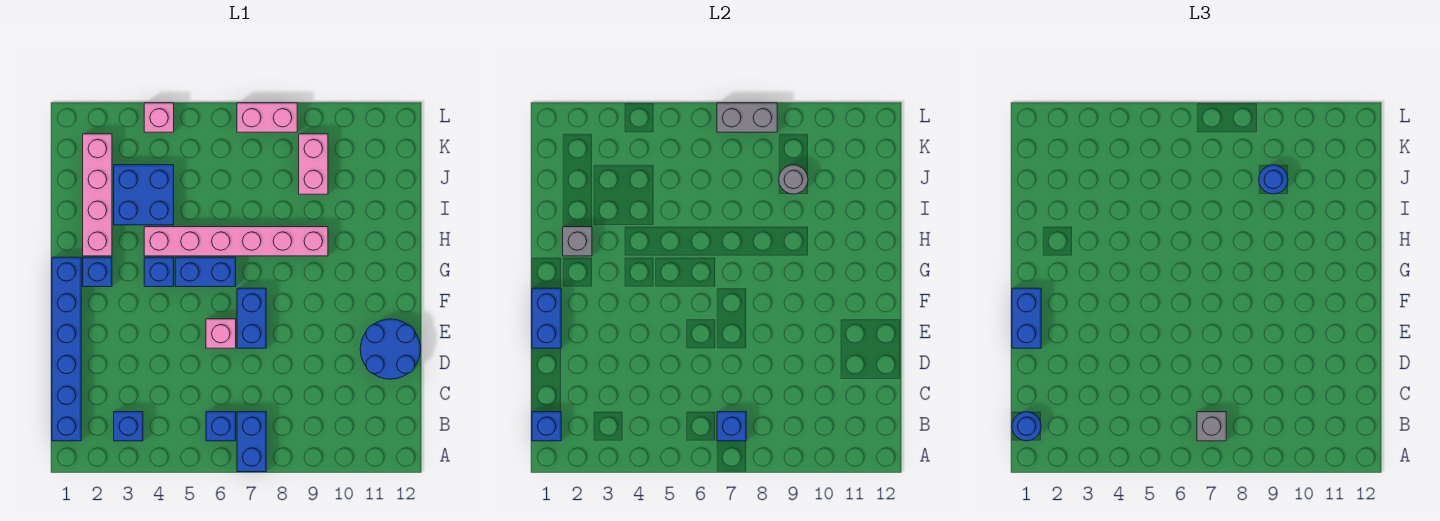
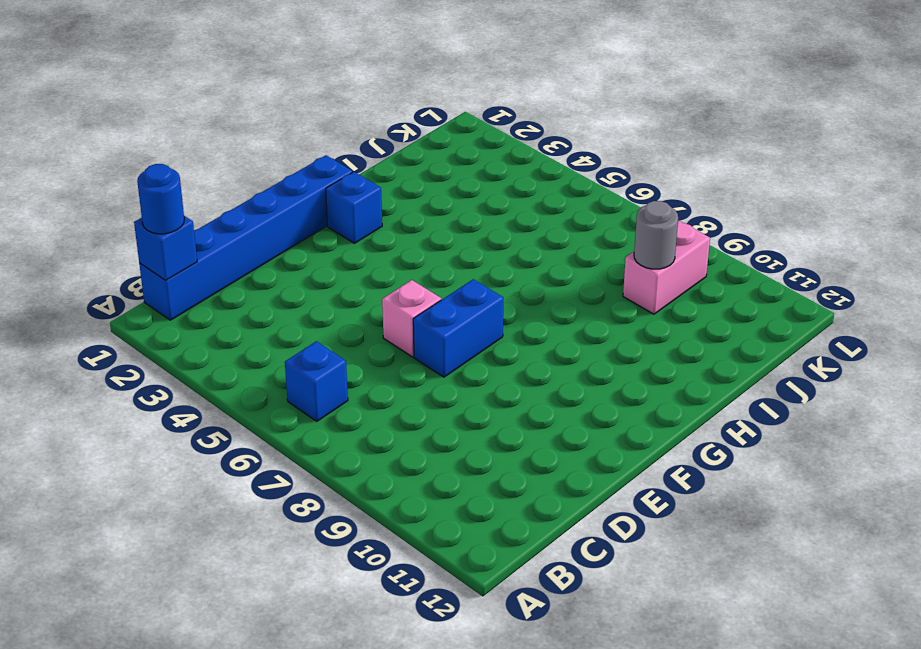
none -> blue brick A7:B7 level 1
none -> blue brick B3 level 1
none -> blue round brick D11:E12 level 1

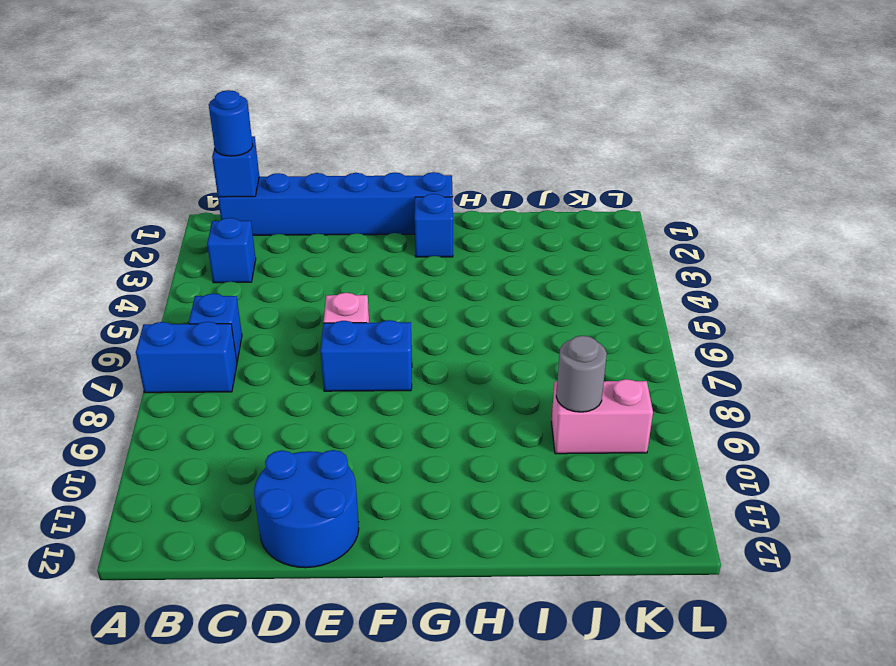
none -> blue brick G4 level 1
none -> blue brick G5:G6 level 1
none -> pink brick H2:K2 level 1

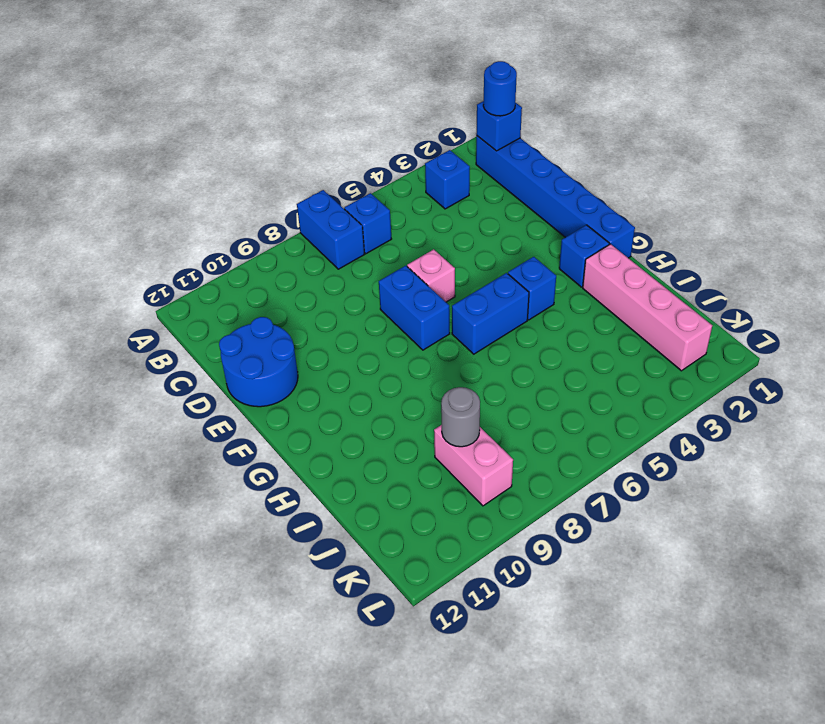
none -> pink brick H4:H9 level 1
none -> blue brick I3:J4 level 1
none -> pink brick L4 level 1

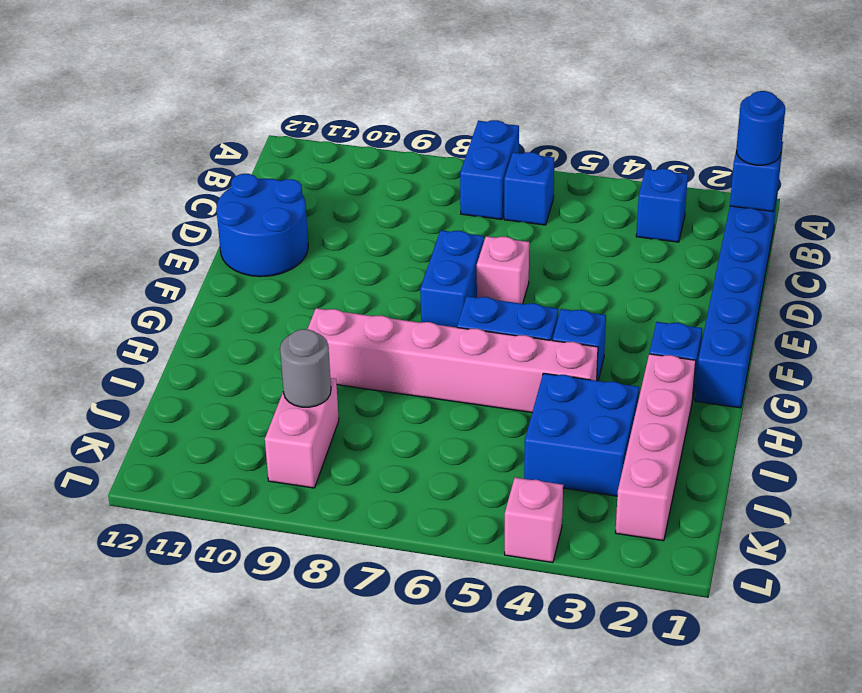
none -> pink brick L7:L8 level 1
none -> blue brick B7 level 2
none -> blue brick E1:F1 level 2

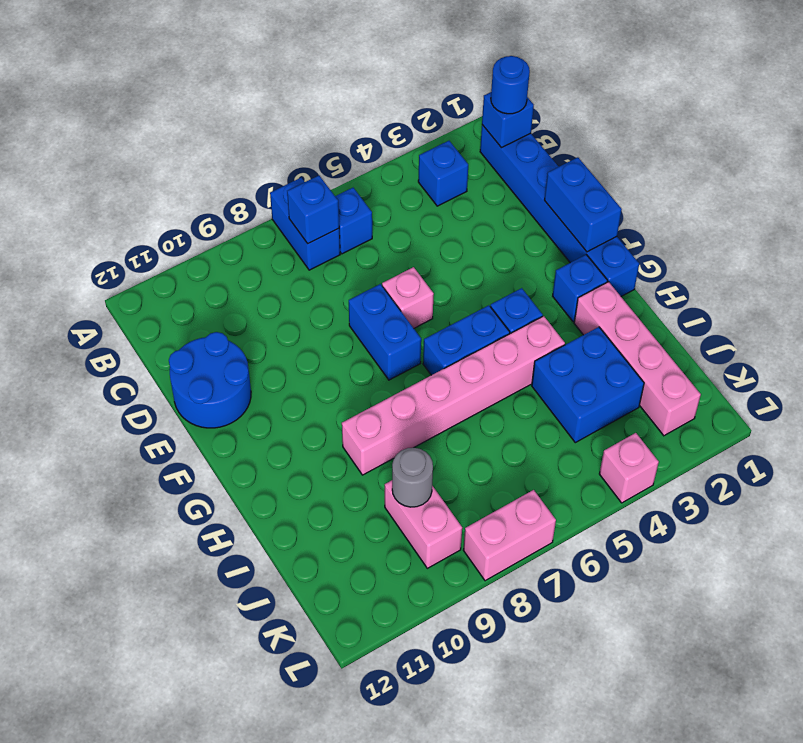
none -> grey brick H2 level 2
none -> grey brick L7:L8 level 2
none -> grey brick B7 level 3

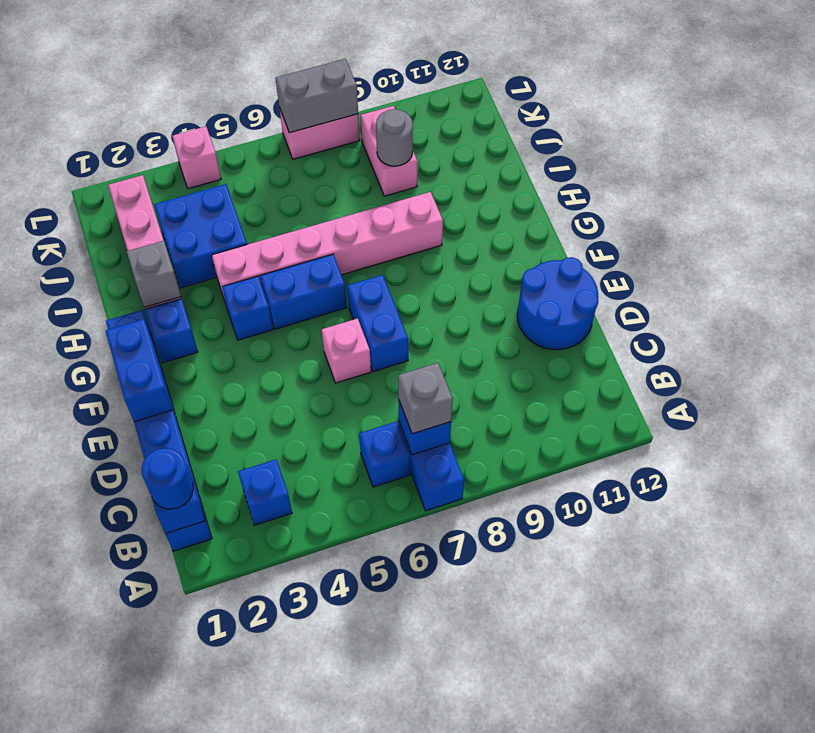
none -> blue brick E1:F1 level 3
none -> blue round brick J9 level 3

